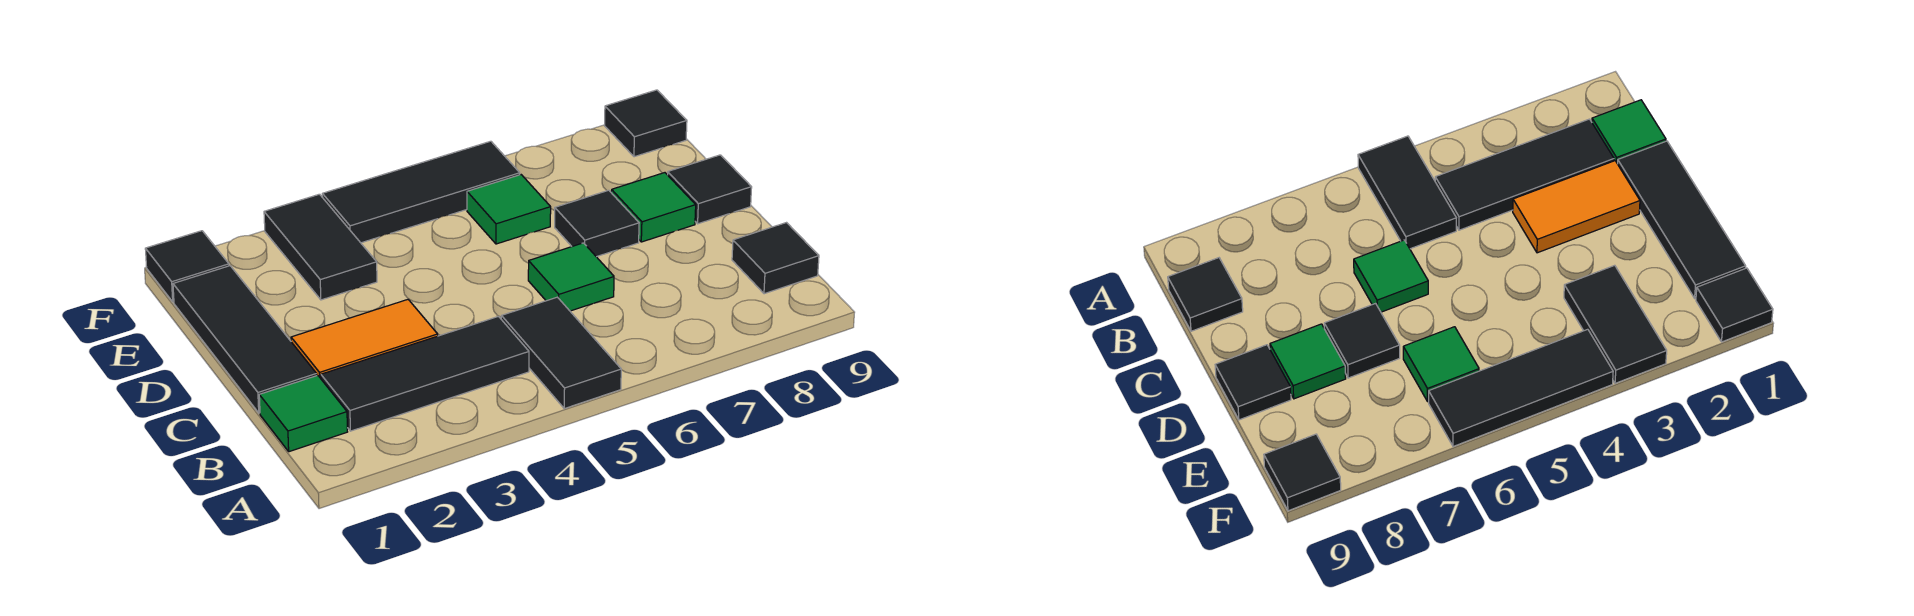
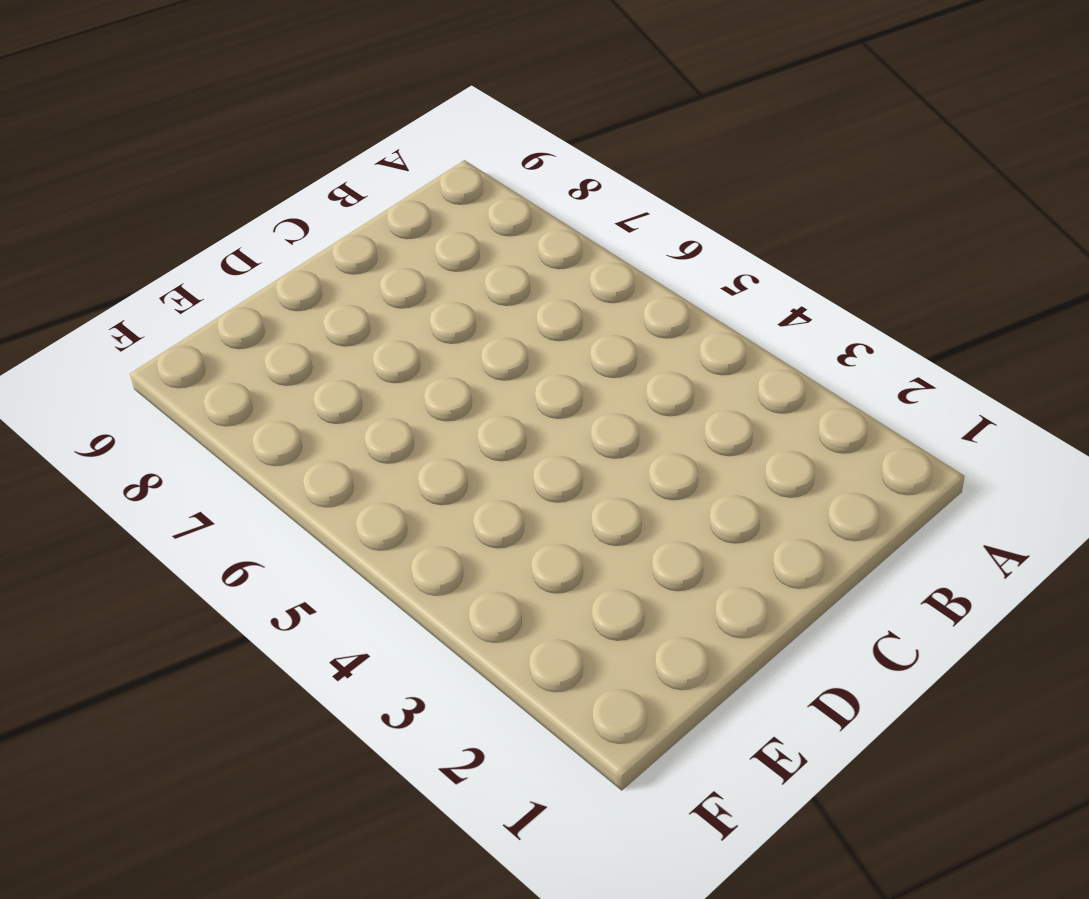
none -> black tile A5:B5 level 1
none -> green tile B1 level 1
none -> black tile B2:B4 level 1

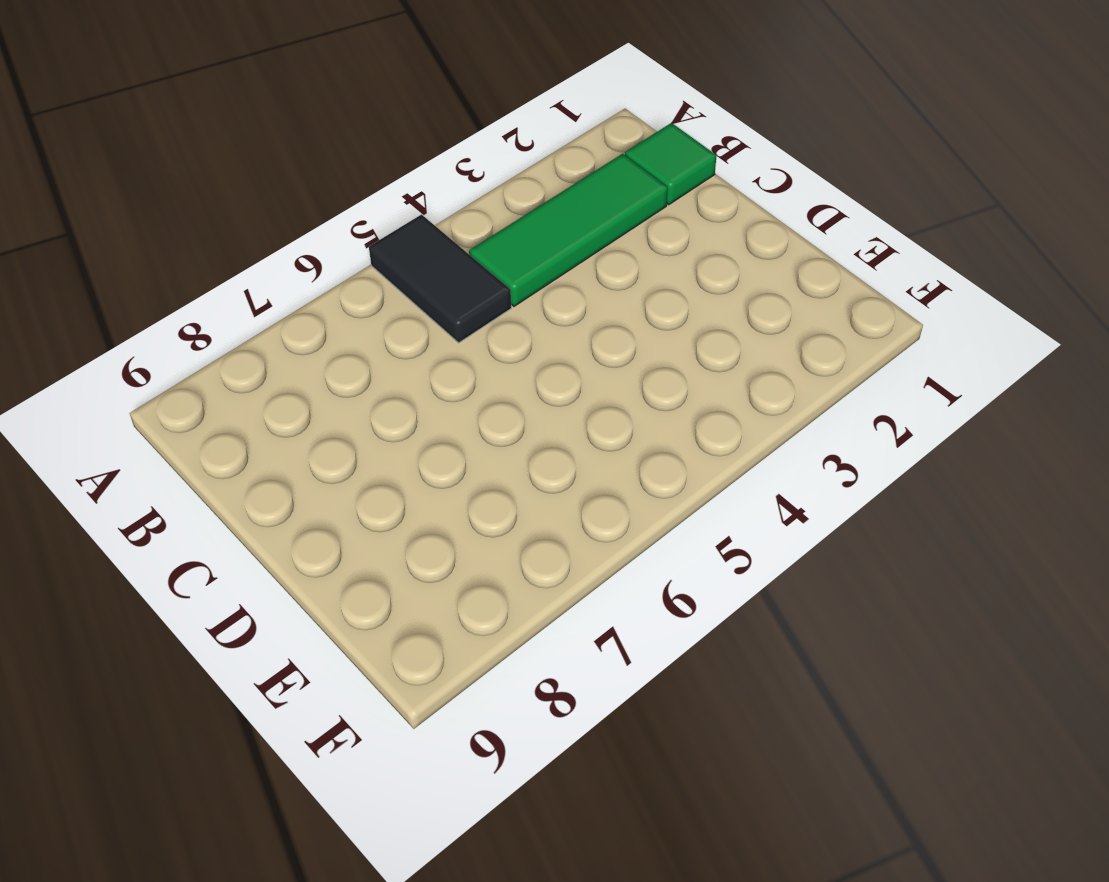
green tile B2:B4 level 1 -> black tile B2:B4 level 1
none -> black tile B9 level 1
none -> black tile C1:E1 level 1
none -> orange tile C2:C3 level 1

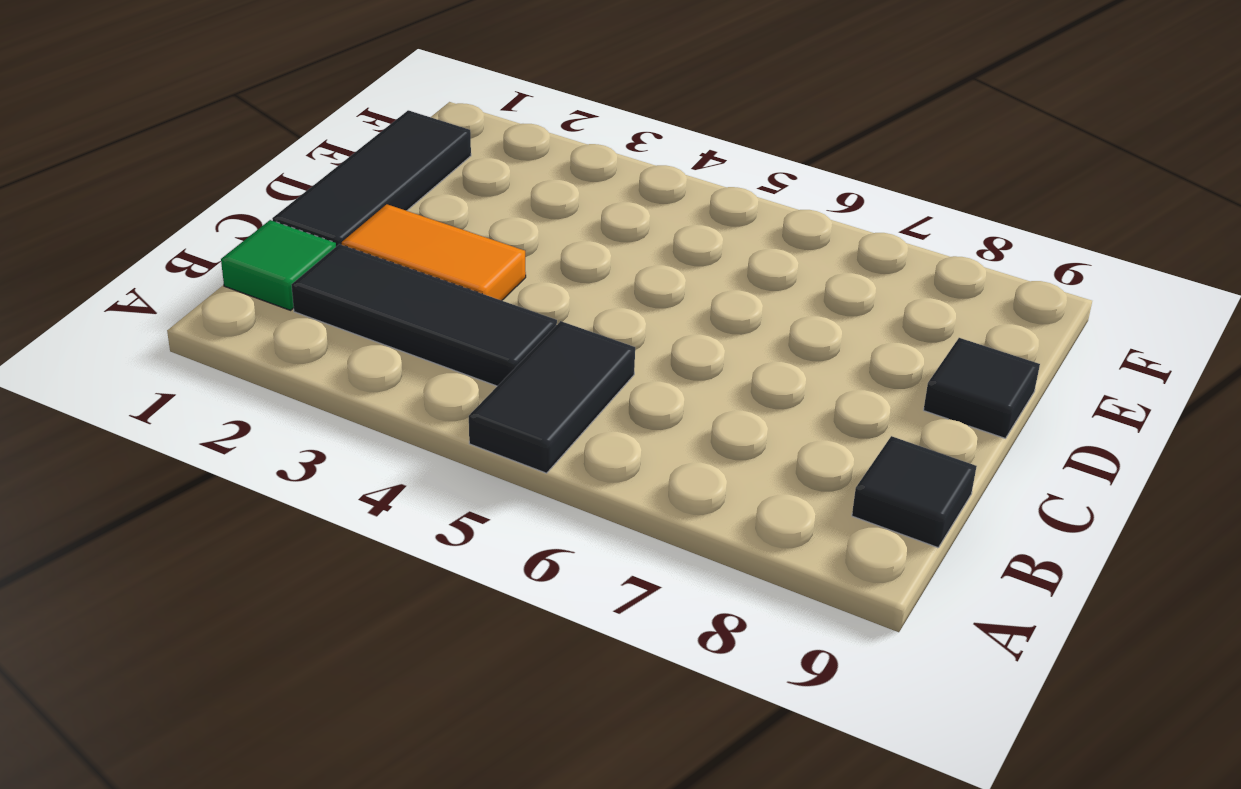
none -> green tile C6 level 1
none -> black tile D7 level 1
none -> green tile D8 level 1

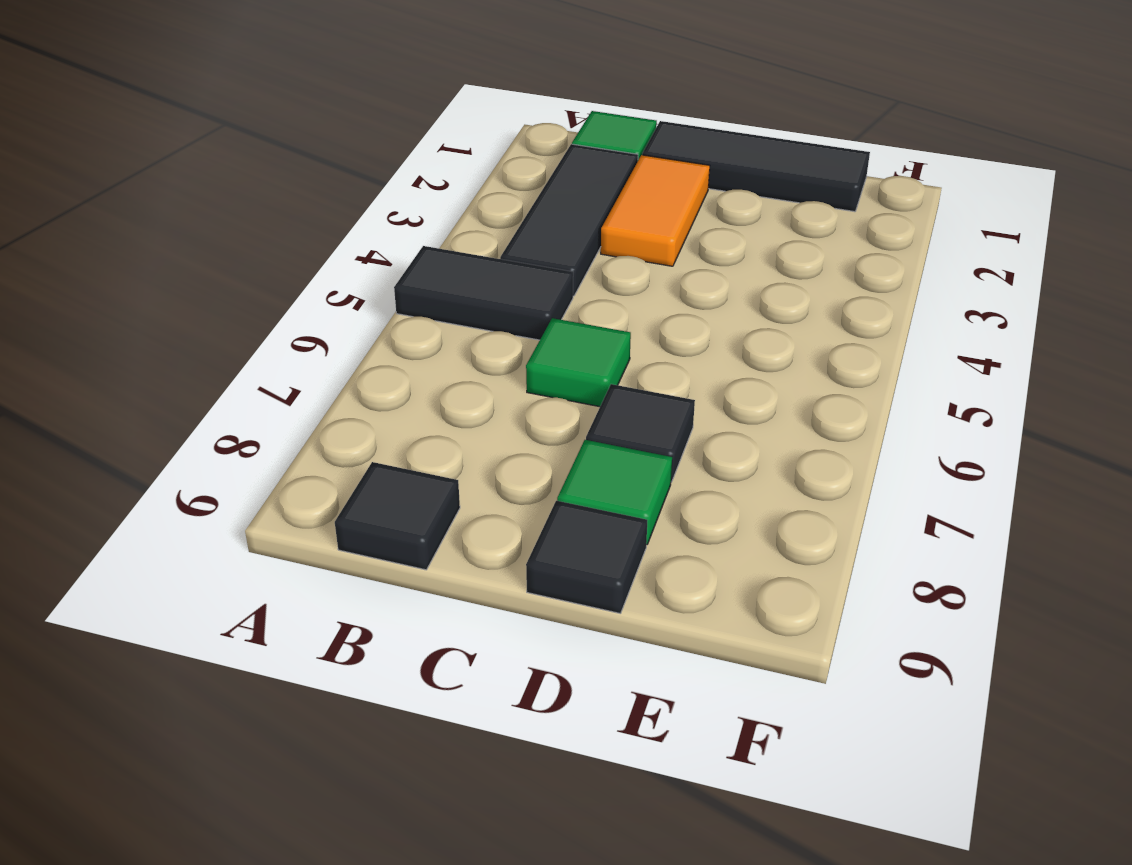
none -> black tile E3:F3 level 1
none -> green tile E6 level 1
none -> black tile F1 level 1

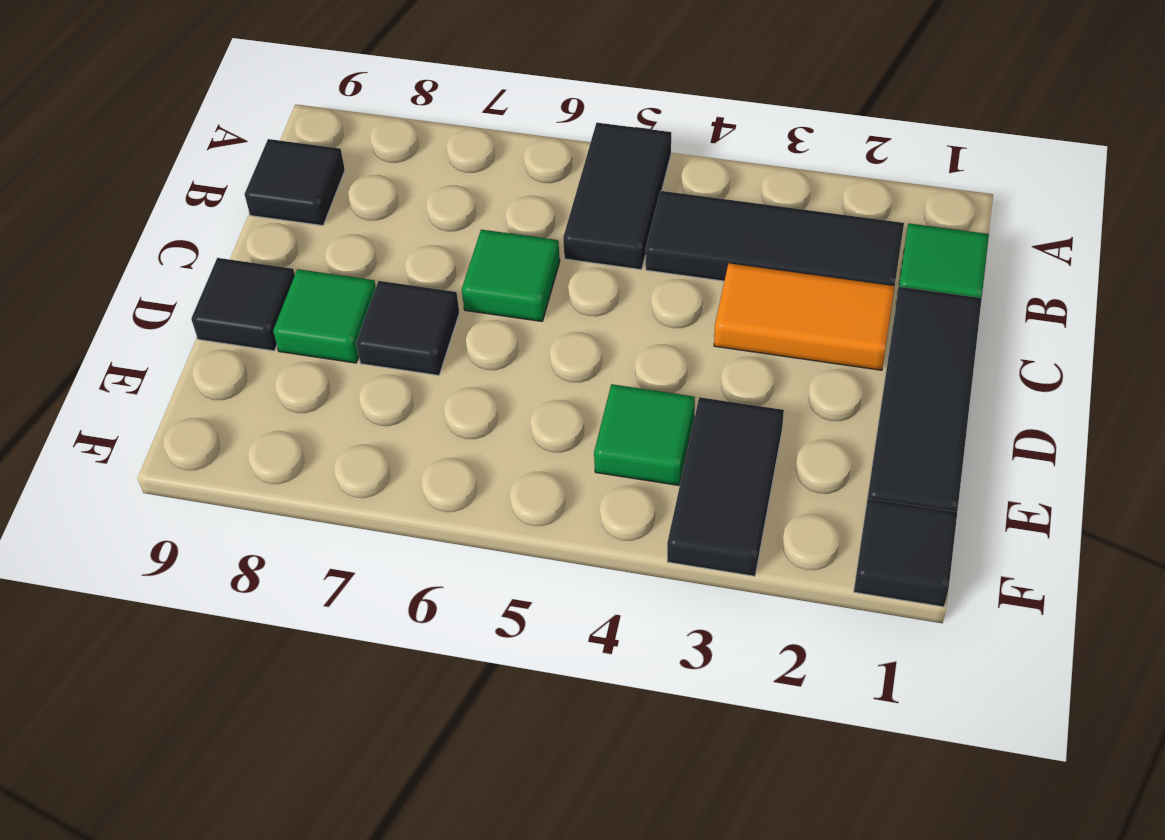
green tile E4 level 1 -> green tile E6 level 1
none -> black tile F4:F6 level 1
none -> black tile F9 level 1

